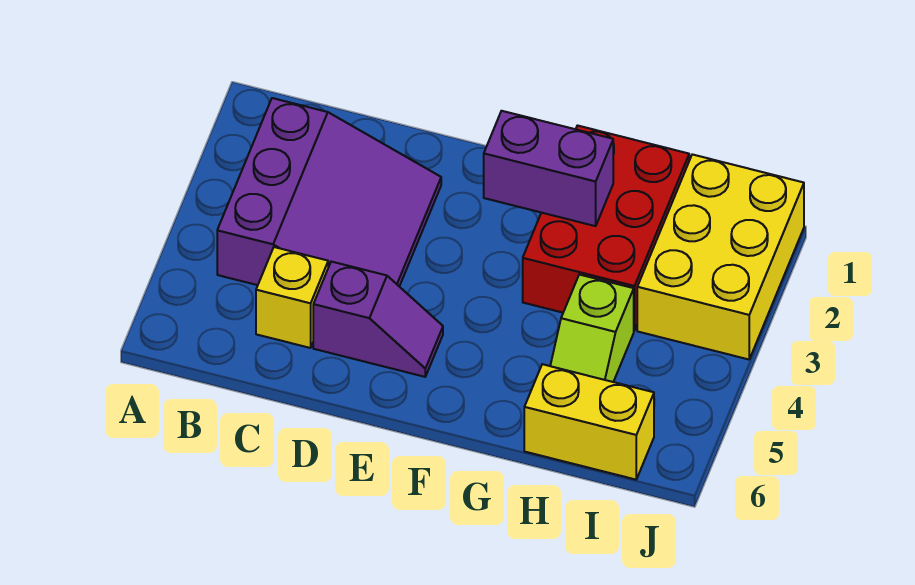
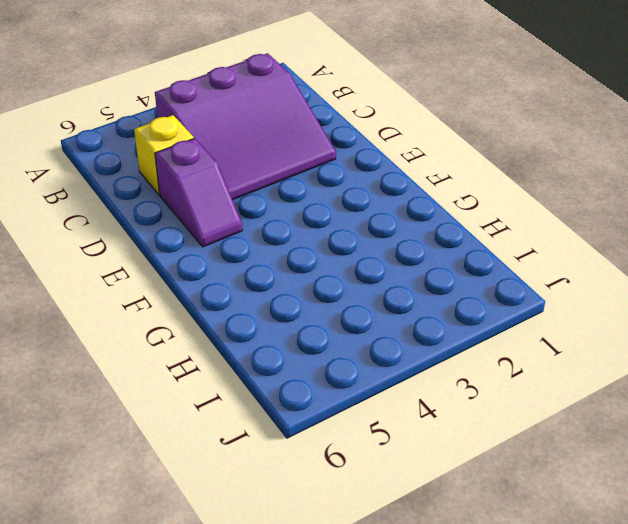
none -> red brick G1:H3 level 1
none -> lime slope H4:H5 level 1 top 4

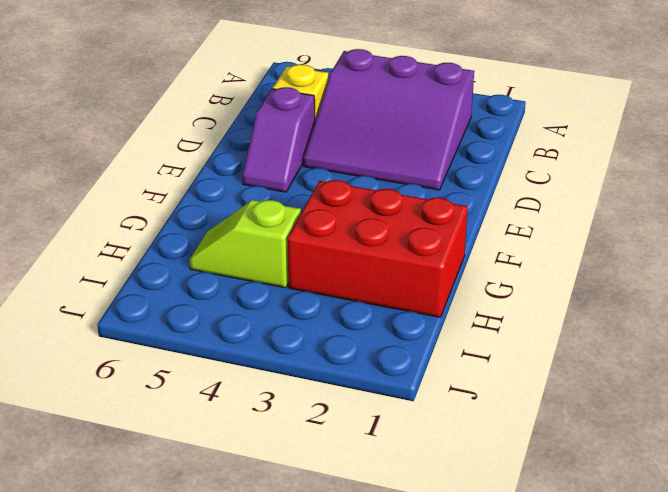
none -> yellow brick H6:I6 level 1
none -> yellow brick I1:J3 level 1

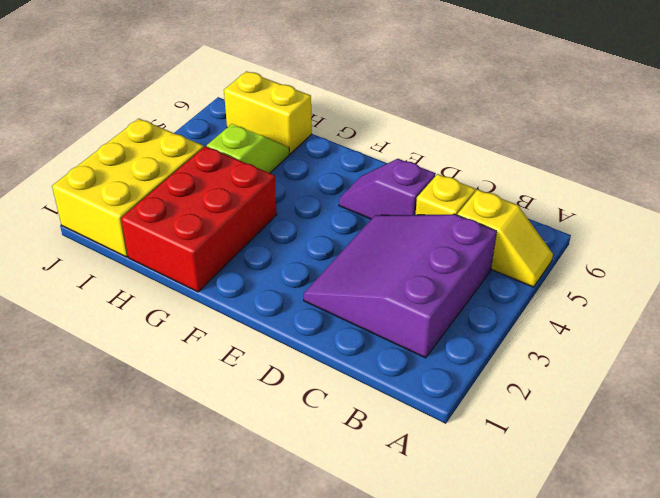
yellow slope A5:B5 level 1 top B -> none
none -> purple brick F2:G2 level 2

